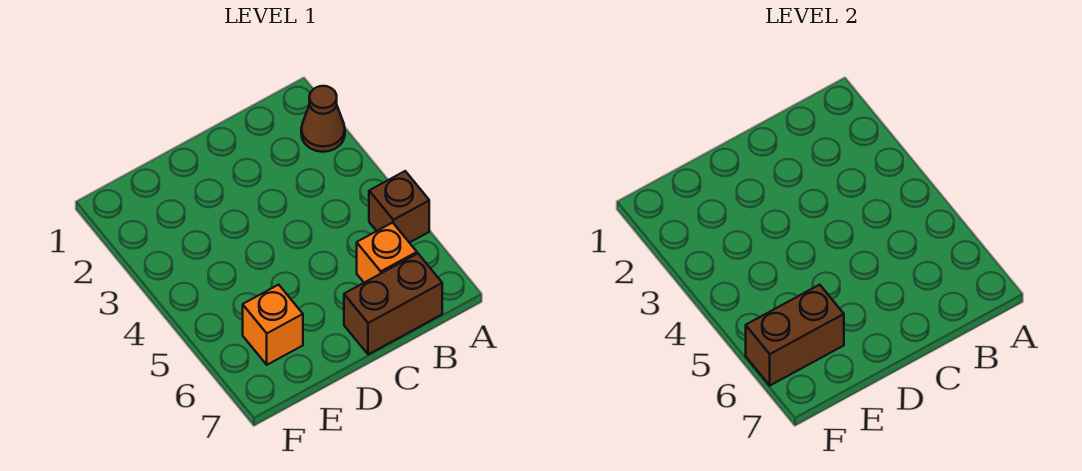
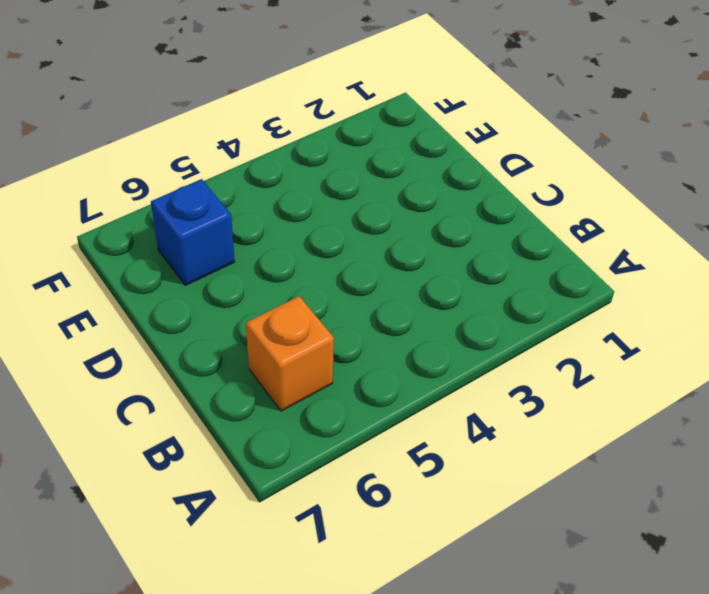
blue brick E6 level 1 -> orange brick E6 level 1
none -> brown cone A2 level 1
none -> brown brick A5 level 1

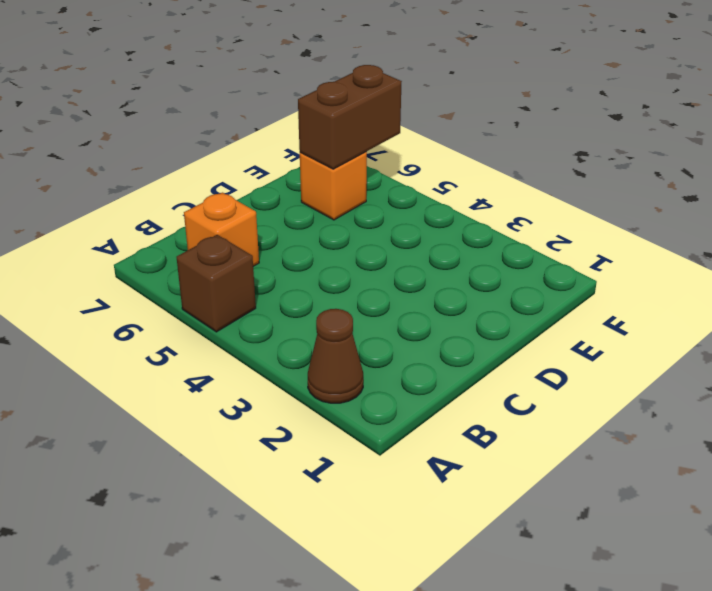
none -> brown brick B7:C7 level 1

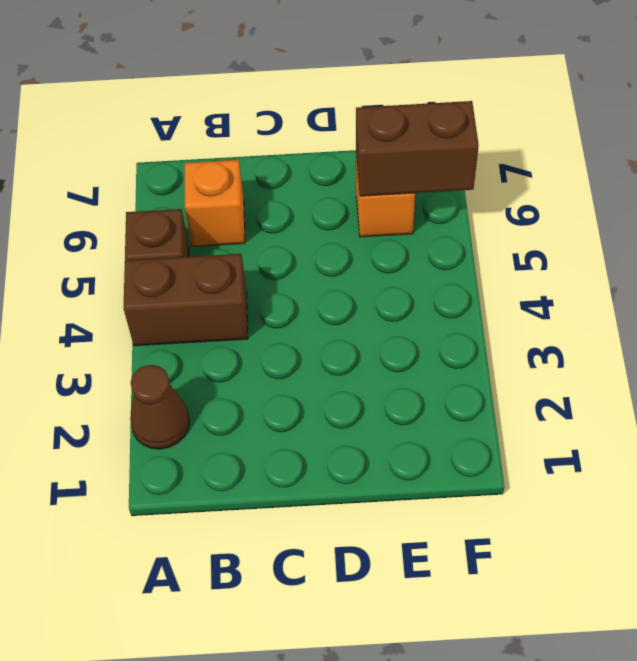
brown brick A4:B4 level 1 -> brown brick B7:C7 level 1

